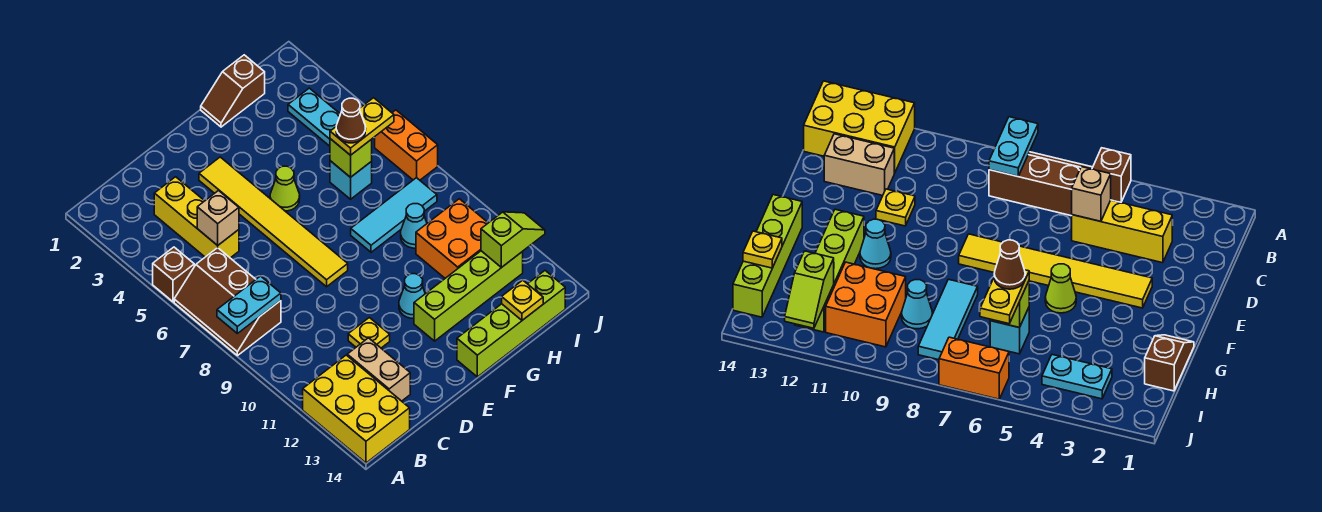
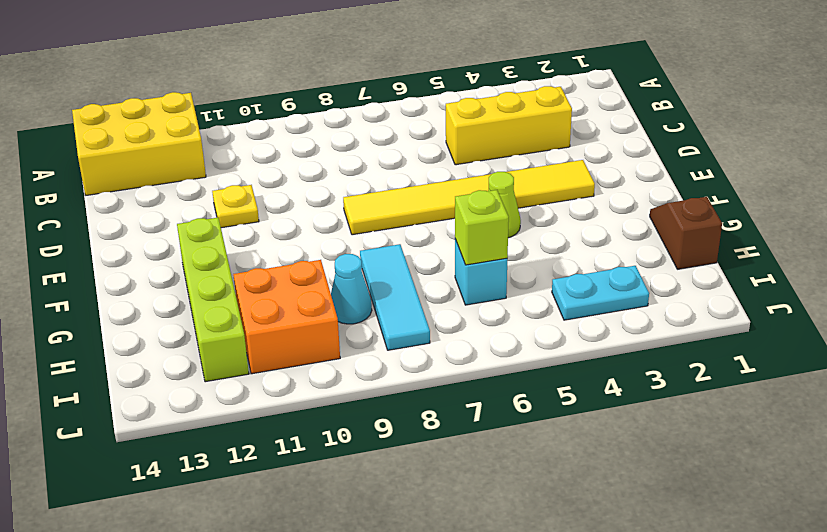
none -> brown brick A5 level 1
none -> brown slope A6:B8 level 1 top B
none -> tan brick C12:C13 level 1

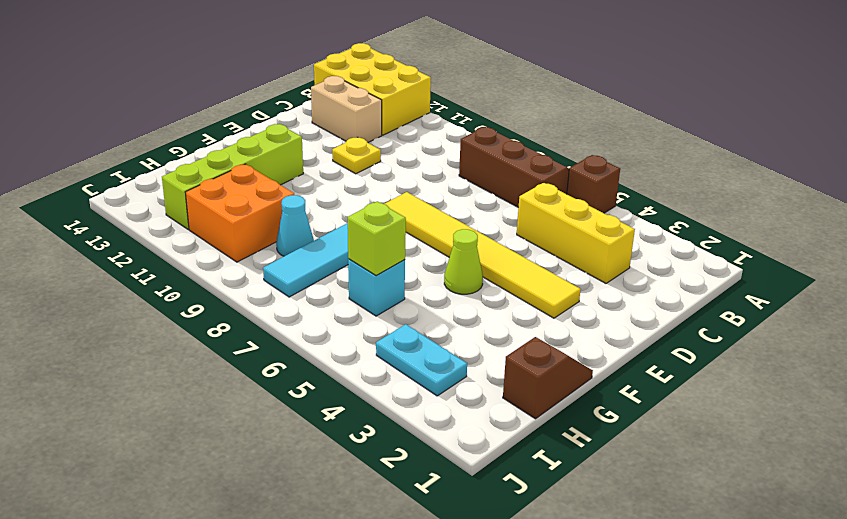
none -> cyan cone F11 level 1
none -> lime brick F14:I14 level 1
none -> orange brick J6:J7 level 1

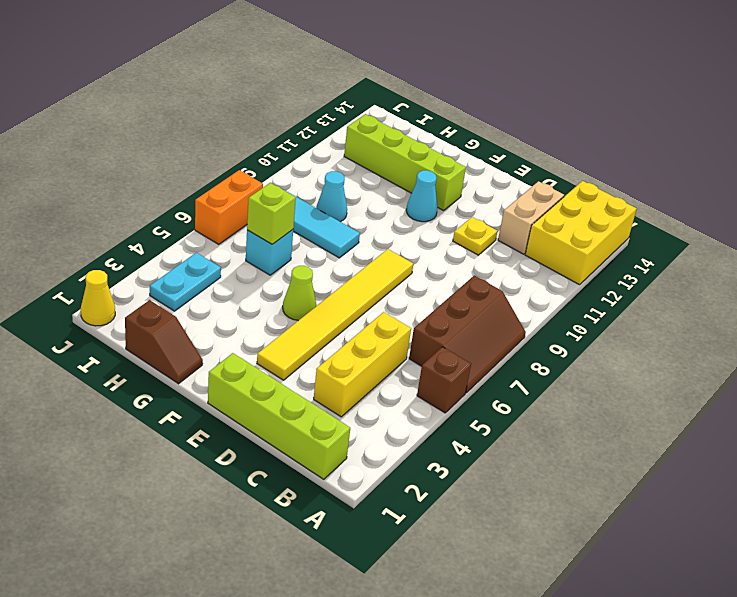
lime brick B1:E1 level 1 -> lime brick F14:I14 level 1
yellow cone J1 level 1 -> none
none -> orange brick H10:I11 level 1
none -> cyan plate A8:B8 level 2
none -> tan brick C5 level 2

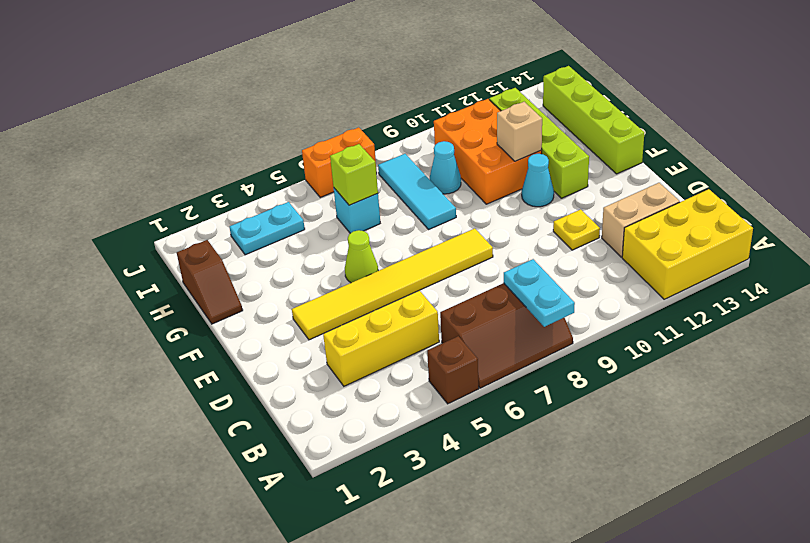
orange brick G10:I11 level 1 -> orange brick H10:I11 level 1
tan brick G11 level 2 -> tan brick C5 level 2
none -> yellow plate H14 level 2
none -> lime slope I12:J12 level 2 top I
none -> yellow plate H6:I6 level 3

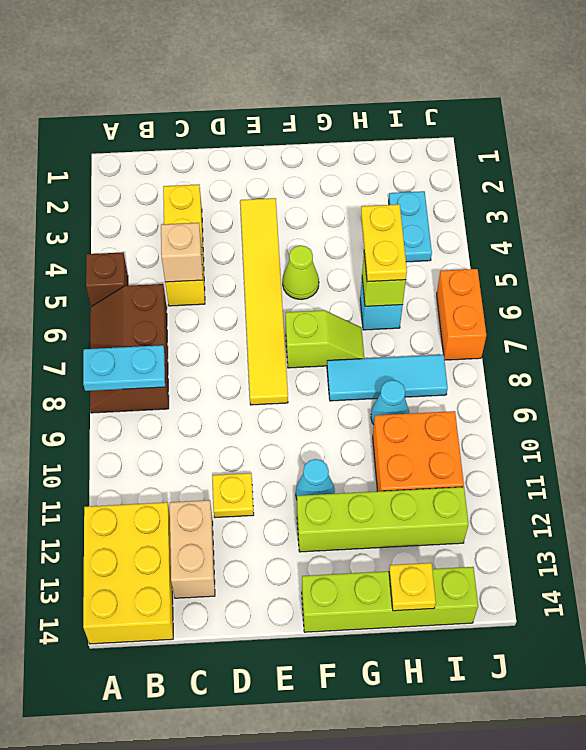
lime slope F7:G7 level 1 top F -> lime slope I12:J12 level 2 top I
yellow plate H5:H6 level 3 -> yellow plate H6:I6 level 3
none -> brown slope G1:H1 level 1 top H
none -> brown cone H6 level 4

